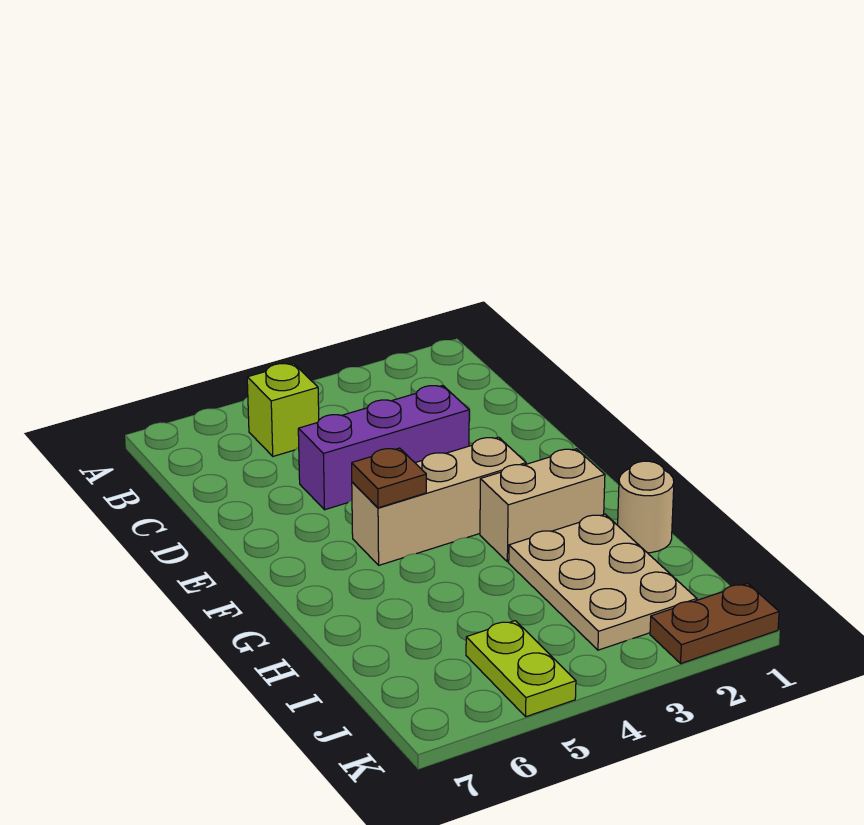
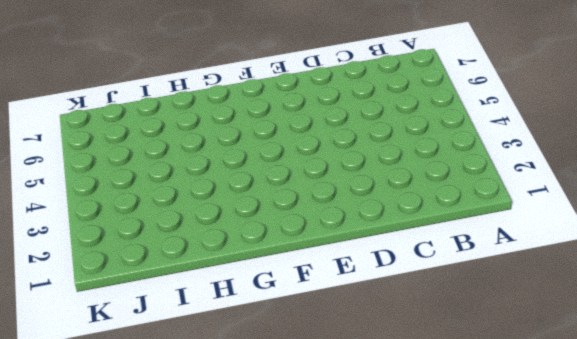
none -> lime brick B5 level 1
none -> purple brick D3:D5 level 1

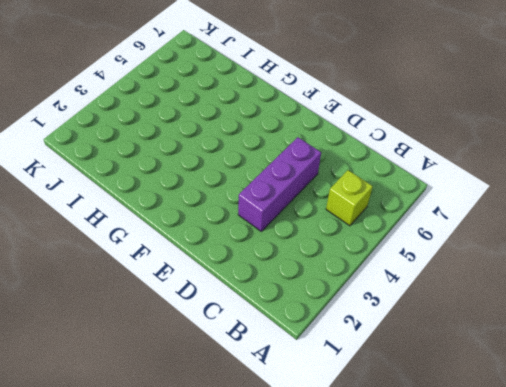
none -> tan brick F3:F5 level 1
none -> tan brick G2:G3 level 1

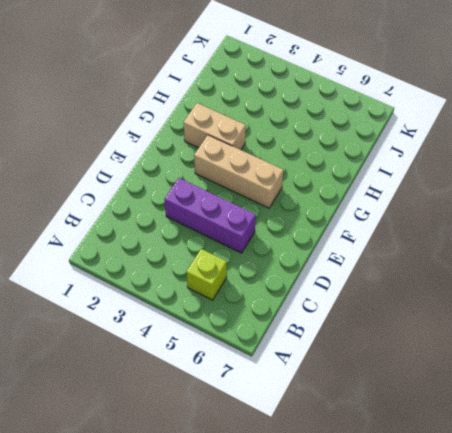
none -> tan round brick H1 level 1
none -> tan plate H2:J3 level 1

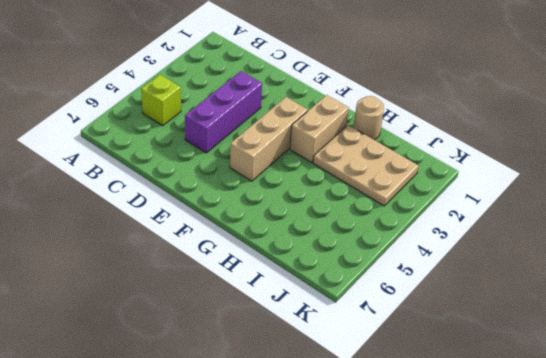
none -> lime plate J5:K5 level 1
none -> brown plate K1:K2 level 1

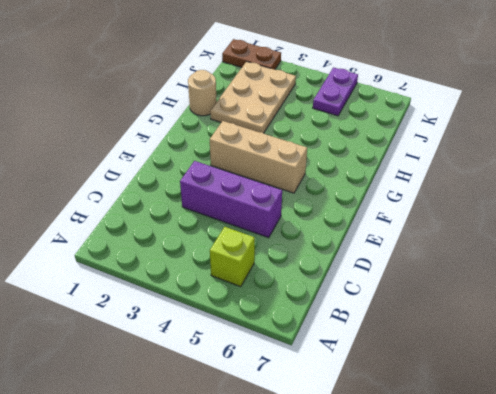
purple plate J5:K5 level 1 -> lime plate J5:K5 level 1
none -> tan brick G2:G3 level 1
none -> brown plate F5 level 2

